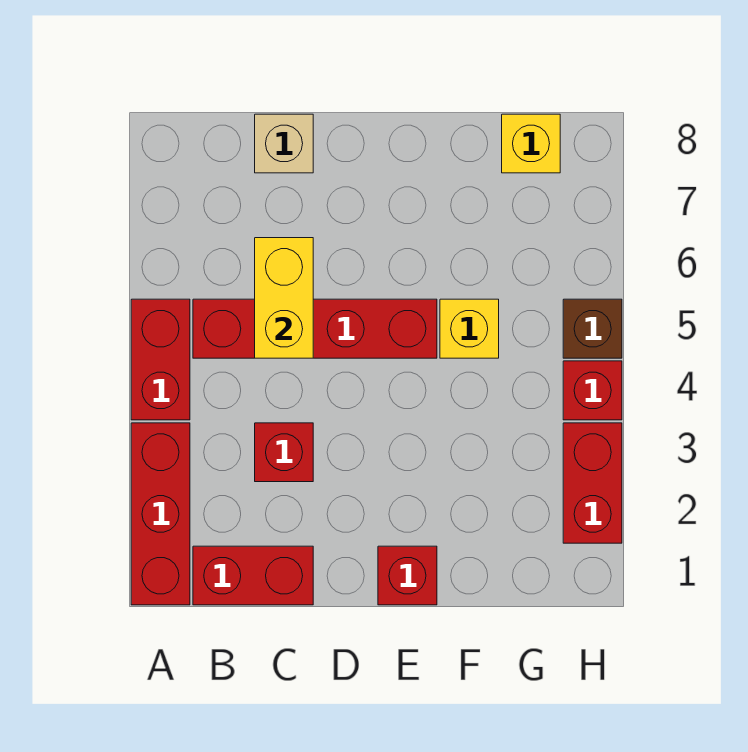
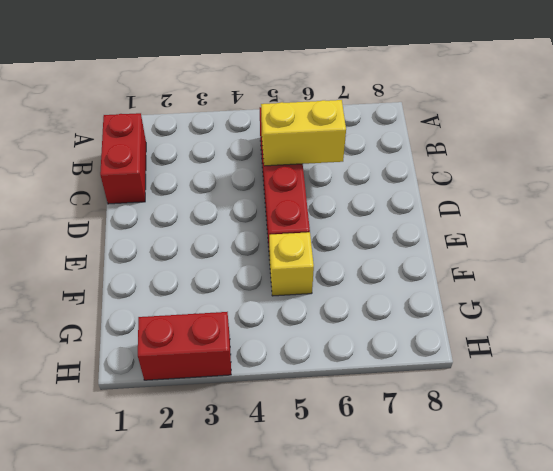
none -> red brick A1:A3 level 1
none -> red brick A4:A5 level 1
none -> red brick C3 level 1

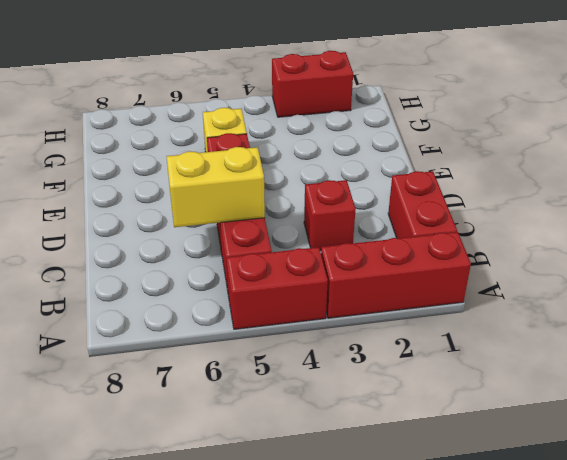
none -> tan brick C8 level 1
none -> red brick E1 level 1
none -> yellow brick G8 level 1

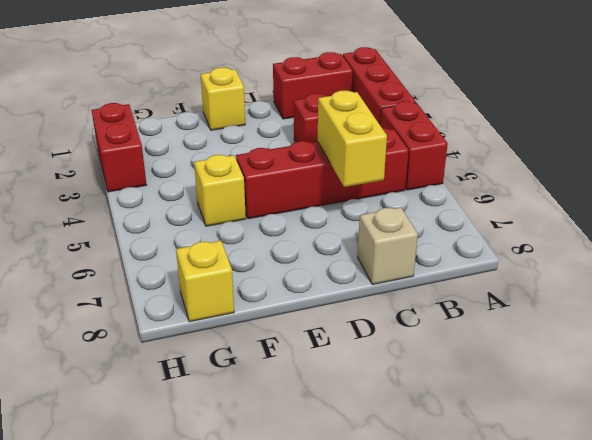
yellow brick E1 level 1 -> red brick E1 level 1
none -> red brick H4 level 1
none -> brown brick H5 level 1

